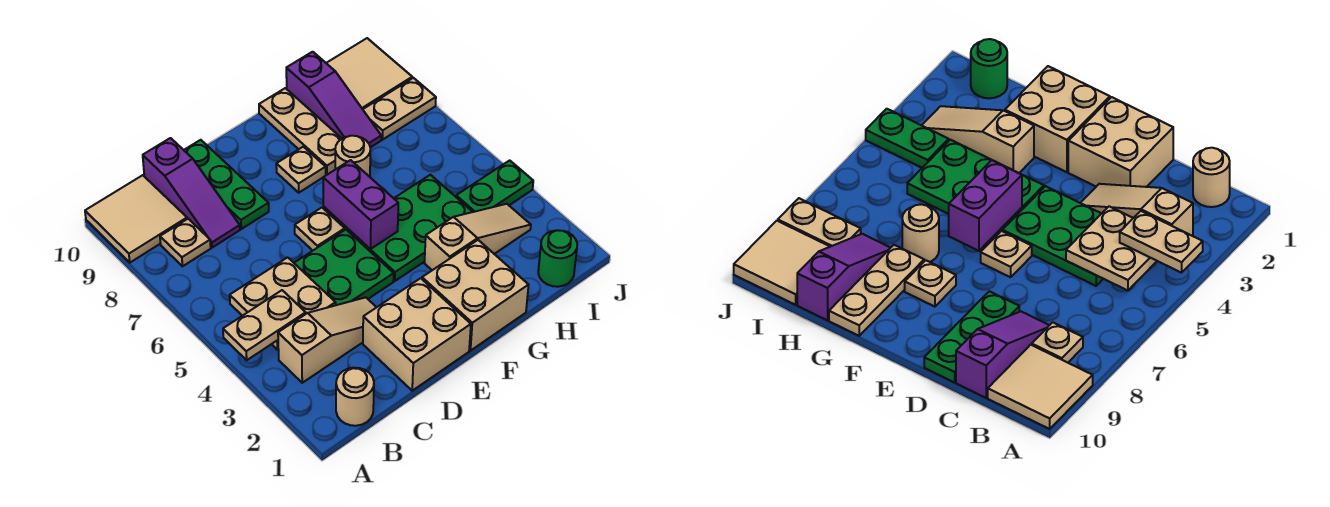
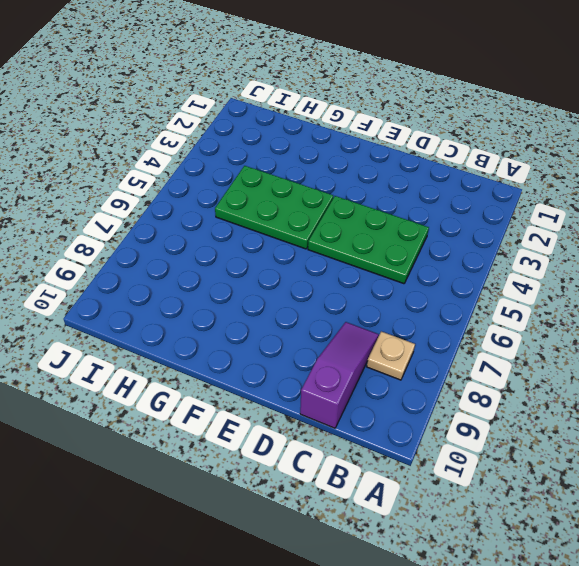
none -> tan tile A9:B10 level 1
none -> tan round brick B1 level 1
none -> tan slope B3:D3 level 1 top B

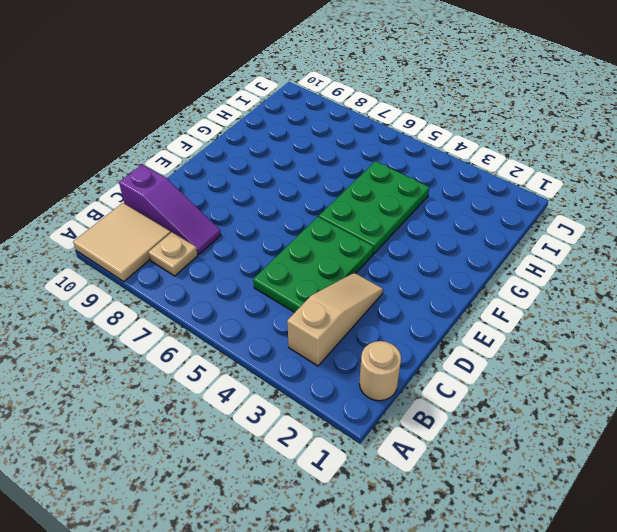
none -> tan brick D1:E2 level 1
none -> green plate D8:D10 level 1
none -> tan plate E6 level 1

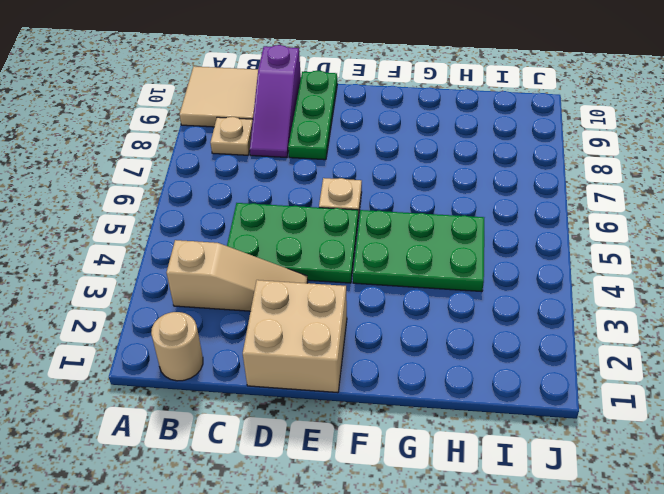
none -> tan brick F1:G2 level 1
none -> tan plate F8 level 1
none -> tan slope G3:I3 level 1 top G

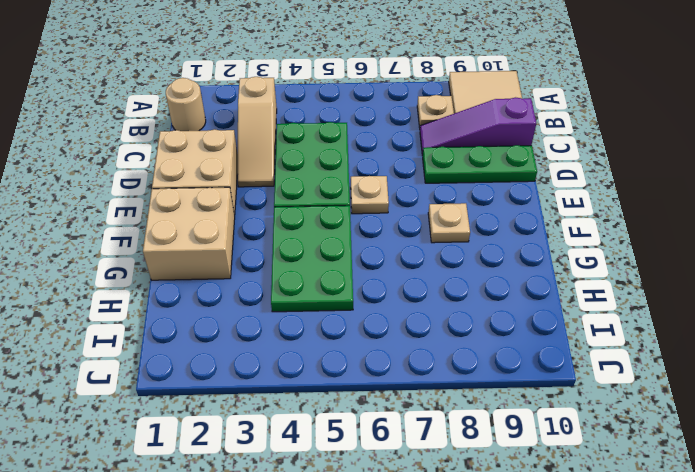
none -> tan slope G3:I3 level 1 top G
none -> tan round brick G7 level 1
none -> tan plate G8:G10 level 1

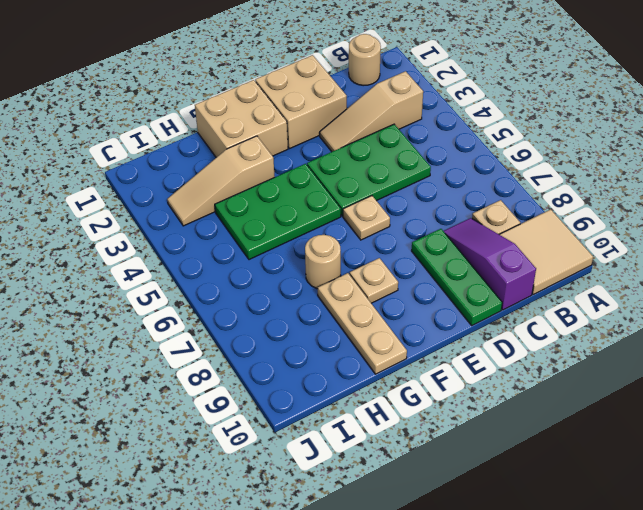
none -> purple slope H8:H10 level 1 top 10
none -> green round brick I1 level 1
none -> green plate I4:J4 level 1

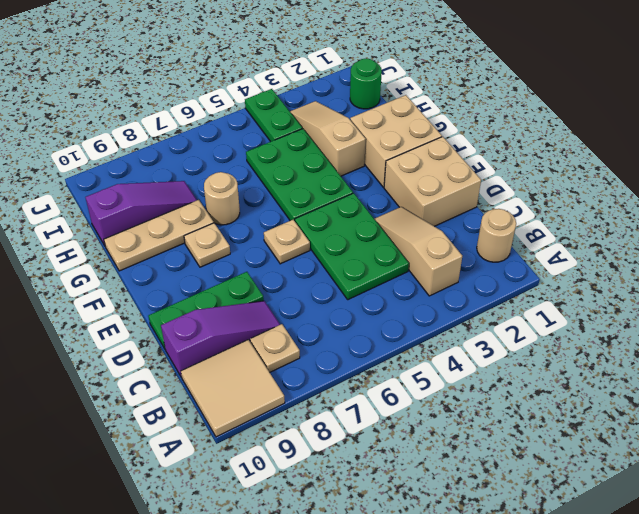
none -> tan plate I8:J8 level 1
none -> tan tile I9:J10 level 1
none -> tan plate B4:C5 level 2

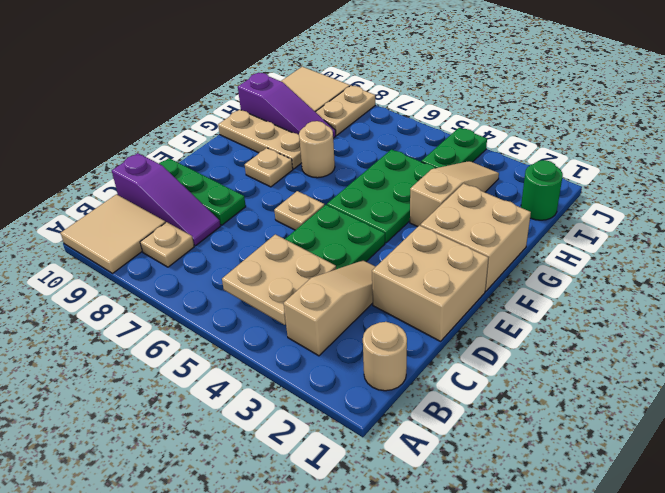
none -> purple brick F5:F6 level 2
none -> tan plate A4:B4 level 3

